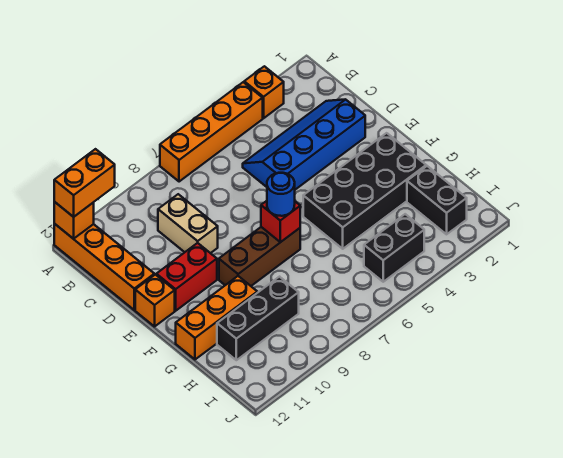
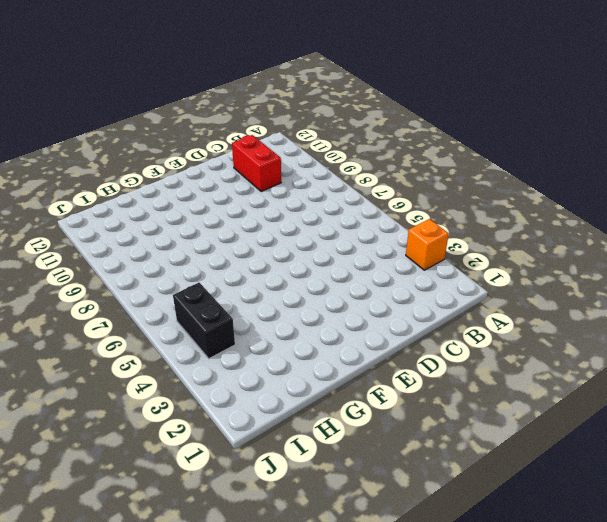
red brick C10:C11 level 1 -> red brick E10:E11 level 1
none -> orange brick A4:A7 level 1
none -> orange brick A12:D12 level 1
none -> blue slope C2:D5 level 1 top D

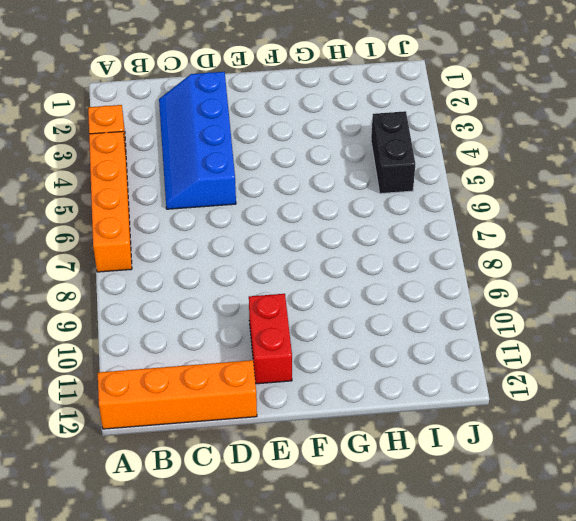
none -> tan brick C9:D9 level 1
none -> orange brick E12 level 1
none -> black brick F2:G5 level 1

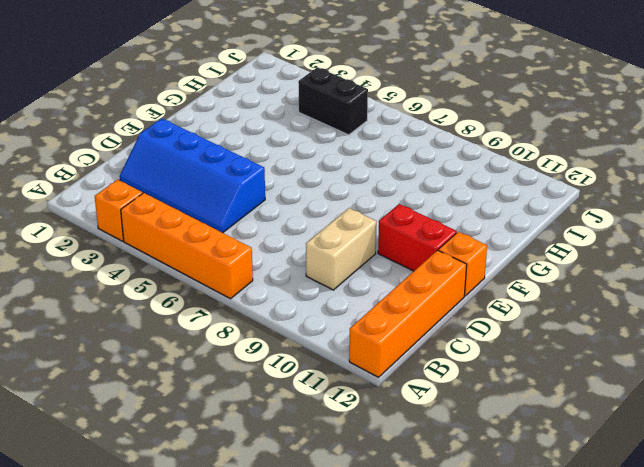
none -> black brick F2:G5 level 1
none -> brown brick F7:F9 level 1
none -> orange brick G10:G12 level 1

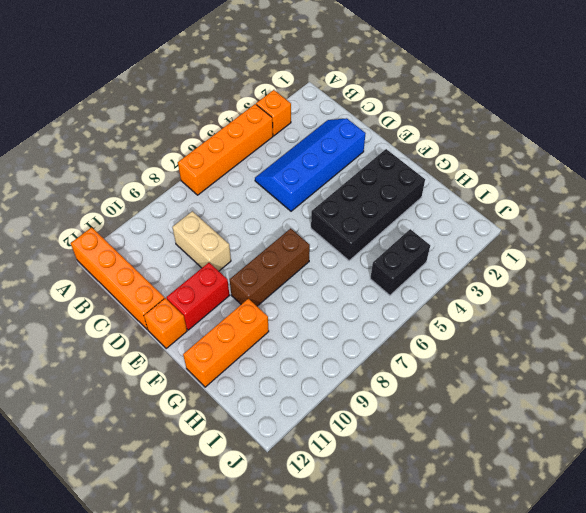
none -> black brick H2:I2 level 1
none -> black brick H9:H11 level 1
none -> orange brick A12 level 2

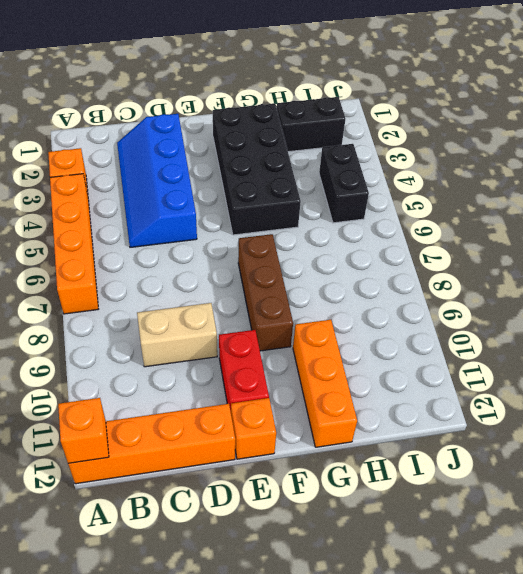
none -> black brick H9:H11 level 1
none -> red brick F7 level 2
none -> orange brick A11:A12 level 3

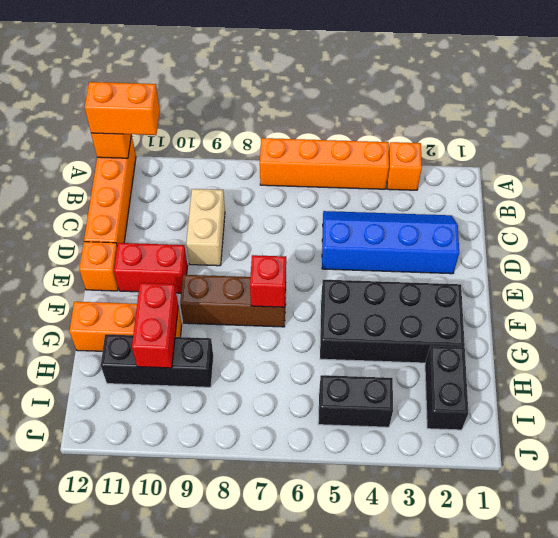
red brick G10:H10 level 2 -> none
none -> blue round brick F7 level 3

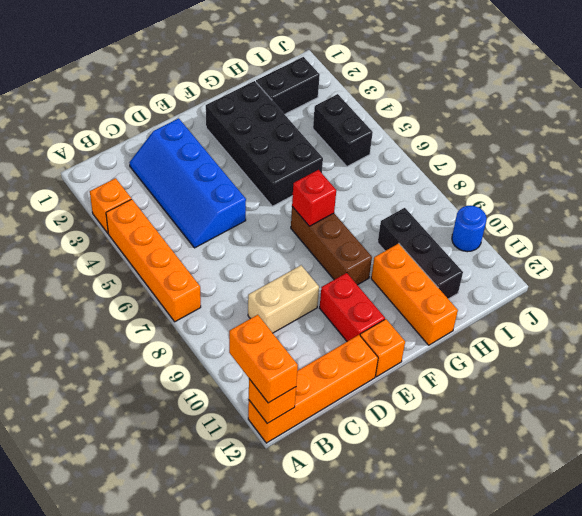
blue round brick J10 level 1 -> blue round brick F7 level 3

